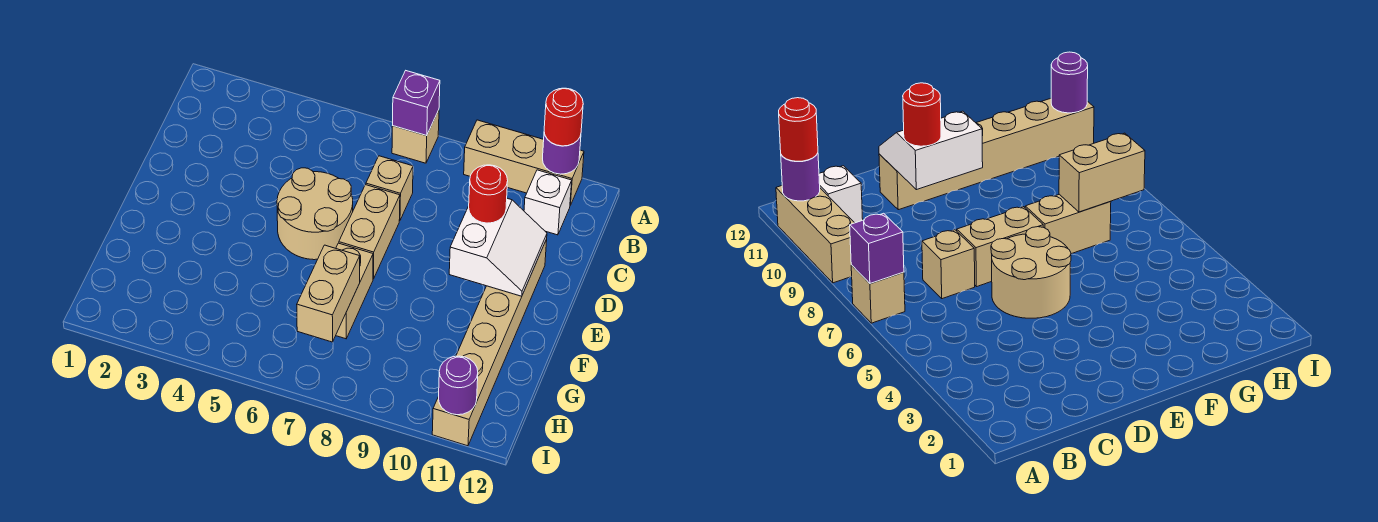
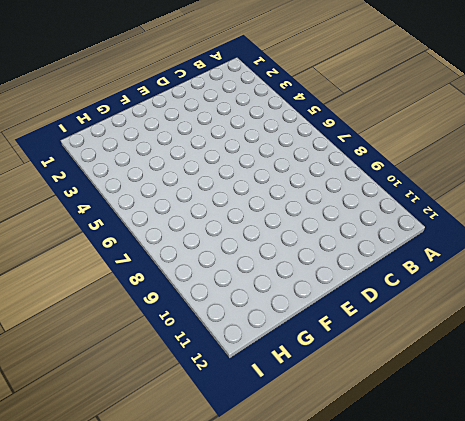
none -> tan brick A7 level 1
none -> tan brick A9:A11 level 1
none -> white brick B11 level 1

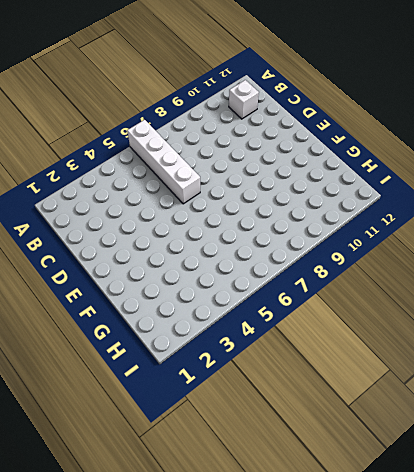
white brick A6:D6 level 1 -> tan round brick D5:E6 level 1
none -> tan brick A7 level 1
none -> tan brick A9:A11 level 1
none -> tan brick C7 level 1

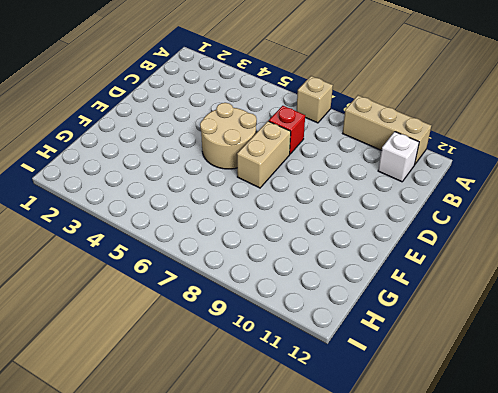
red brick C7 level 1 -> tan brick C7 level 1
none -> tan brick D11:I11 level 1
none -> tan brick F7:G7 level 1
none -> purple brick A7 level 2

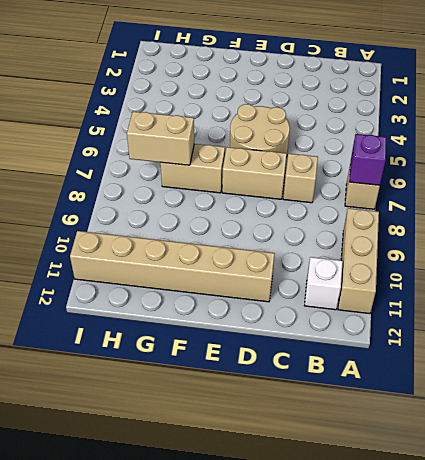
none -> purple round brick A11 level 2
none -> white slope D10:E11 level 2 top 10
none -> purple round brick I11 level 2

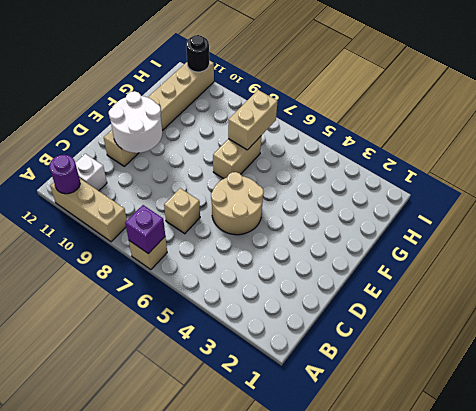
white round brick D10:E11 level 2 -> white slope D10:E11 level 2 top 10
black round brick I11 level 2 -> purple round brick I11 level 2
none -> tan brick D7:E7 level 1
none -> red round brick A11 level 3
none -> red round brick D10 level 3

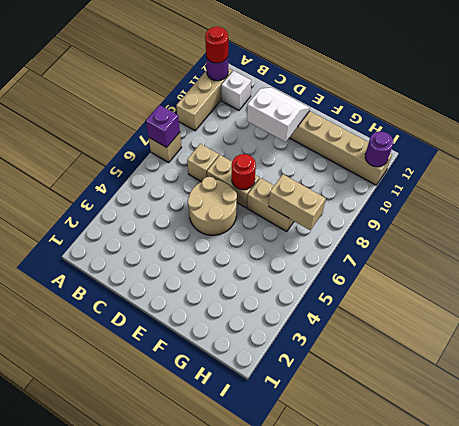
red round brick E7 level 2 -> red round brick D10 level 3

